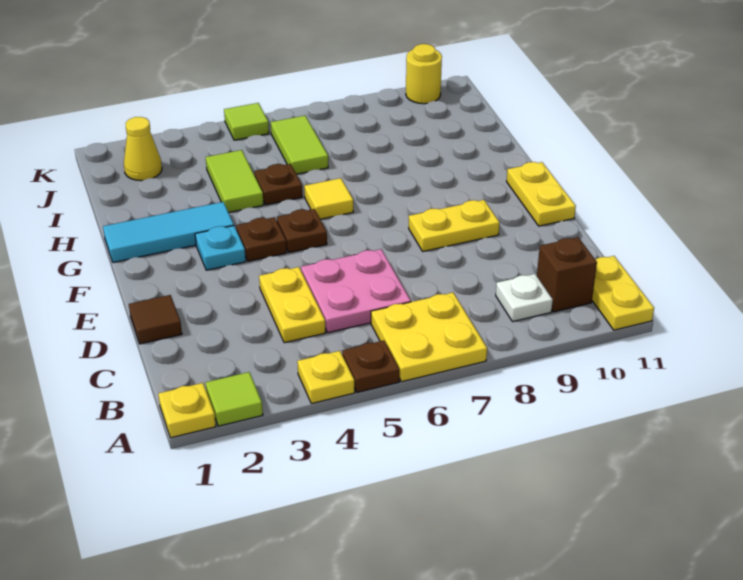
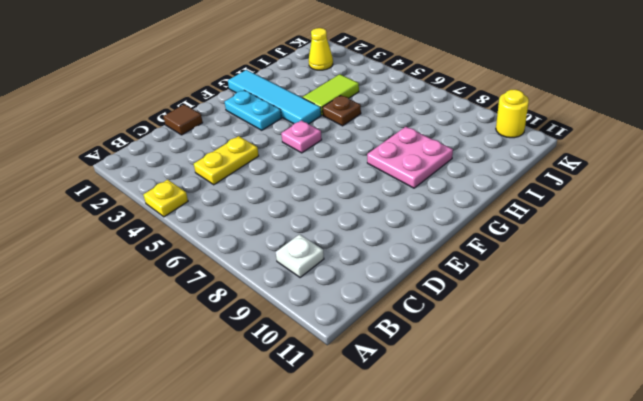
cyan plate F2:F3 level 1 -> cyan plate F3 level 1
pink plate F5 level 1 -> brown plate F5 level 1
cyan tile G1:G4 level 1 -> cyan tile G1:G3 level 1
pink plate G8:H9 level 1 -> pink plate C5:D6 level 1
none -> yellow plate A1 level 1
none -> lime tile A2 level 1
none -> brown plate A5 level 1

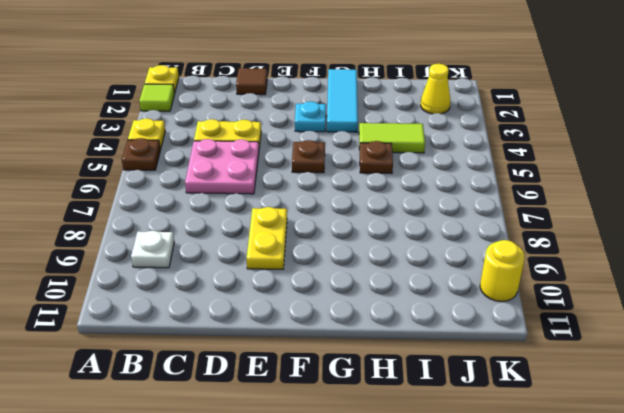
none -> yellow plate A6:B7 level 1
none -> yellow plate A11:B11 level 1
none -> brown brick B10 level 1

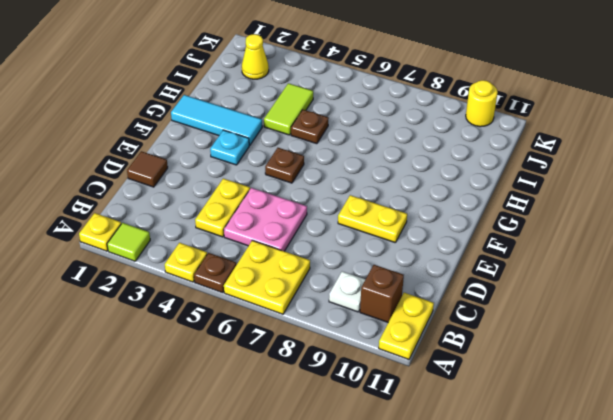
none -> yellow plate E11:F11 level 1
none -> brown plate F4 level 1
none -> yellow tile G6 level 1

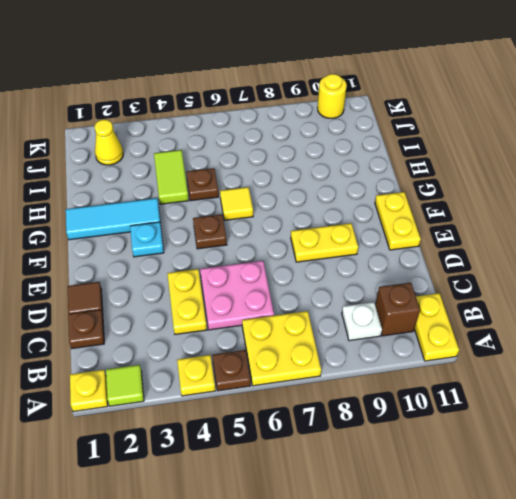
brown plate C1 level 1 -> brown plate F4 level 1
none -> lime tile I6:J6 level 1
none -> lime tile K5 level 1

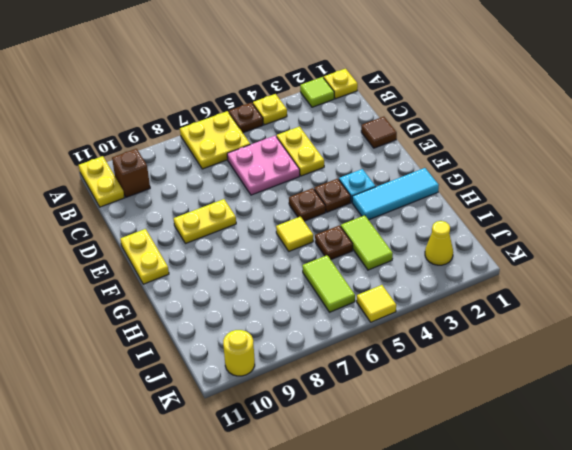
yellow tile K5 level 1 -> lime tile K5 level 1
none -> white plate B9 level 1

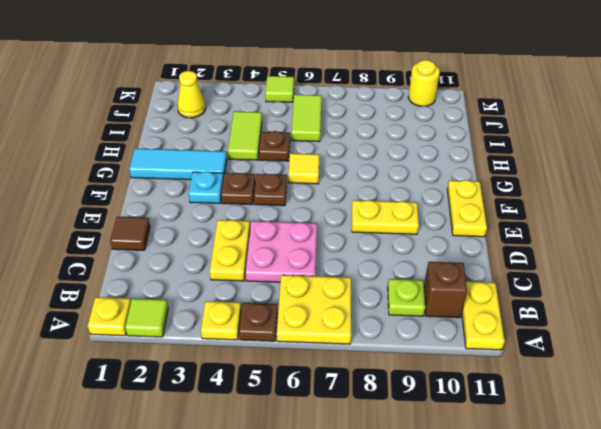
lime plate B9 level 1 -> white plate B9 level 1

